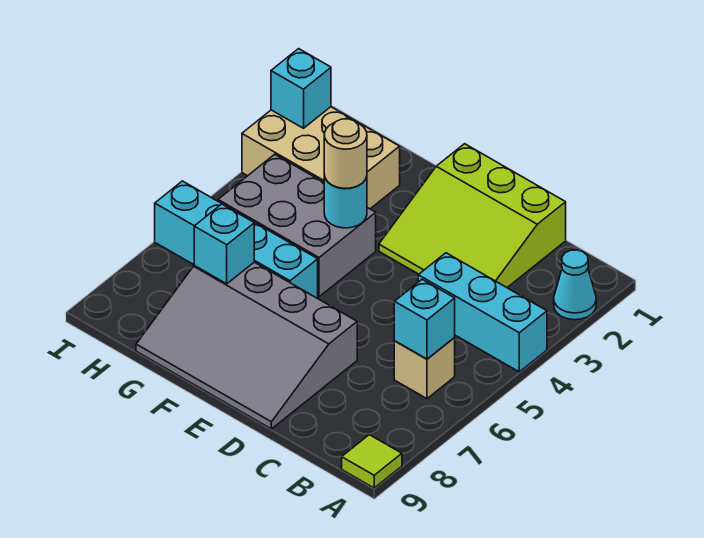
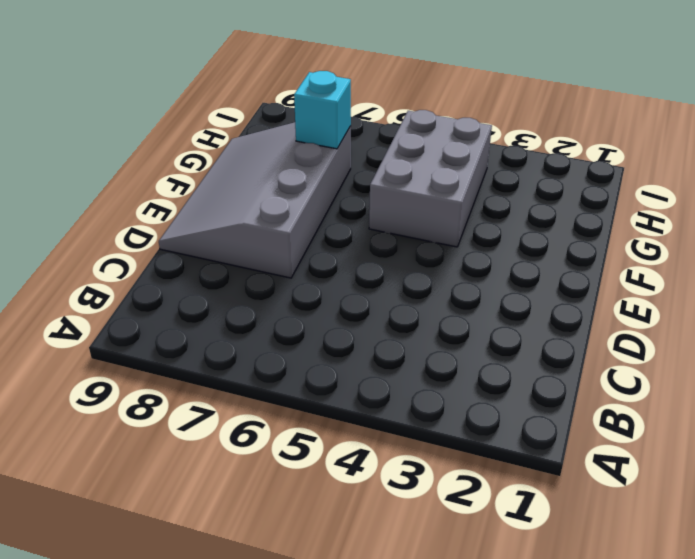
none -> cyan cone A2 level 1
none -> cyan brick A4:C4 level 1
none -> lime tile A9 level 1

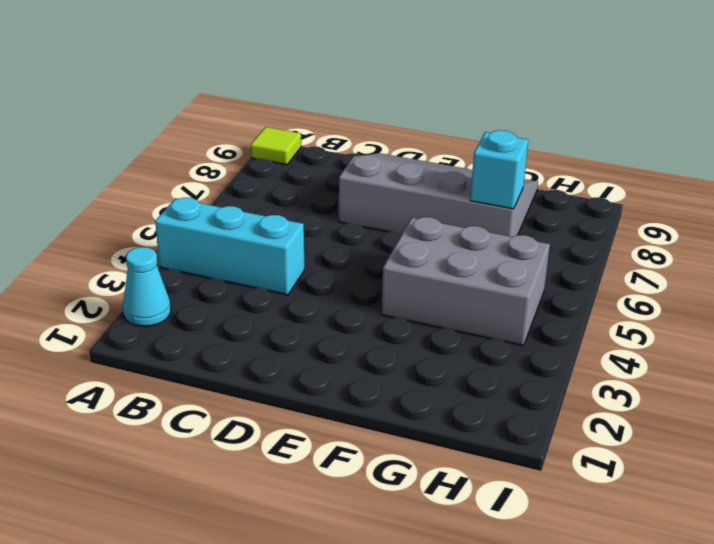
none -> tan brick B6 level 1
none -> lime slope C1:E3 level 1 top 1
none -> cyan brick F6:I6 level 1

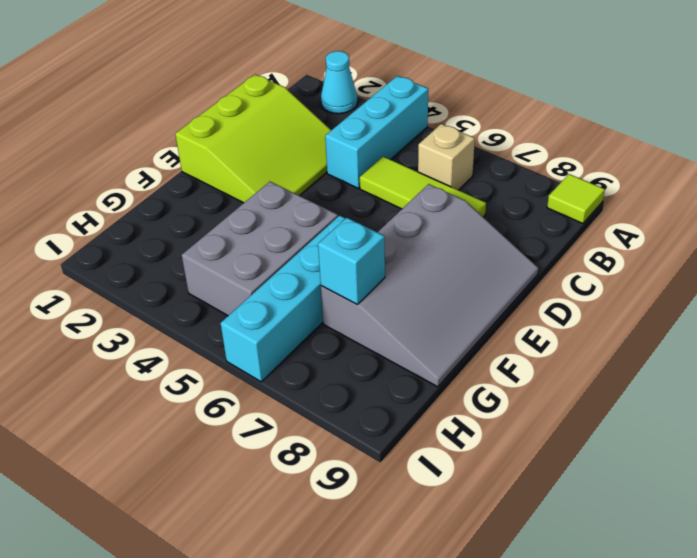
lime tile C5:C7 level 1 -> none
none -> tan brick G2:I3 level 1
none -> cyan brick B6 level 2
none -> cyan round brick F4 level 2

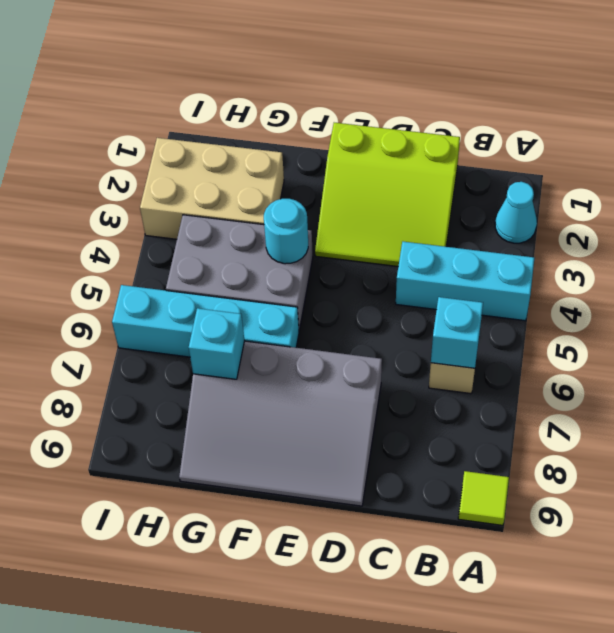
none -> cyan brick I2 level 2
none -> tan round brick F4 level 3

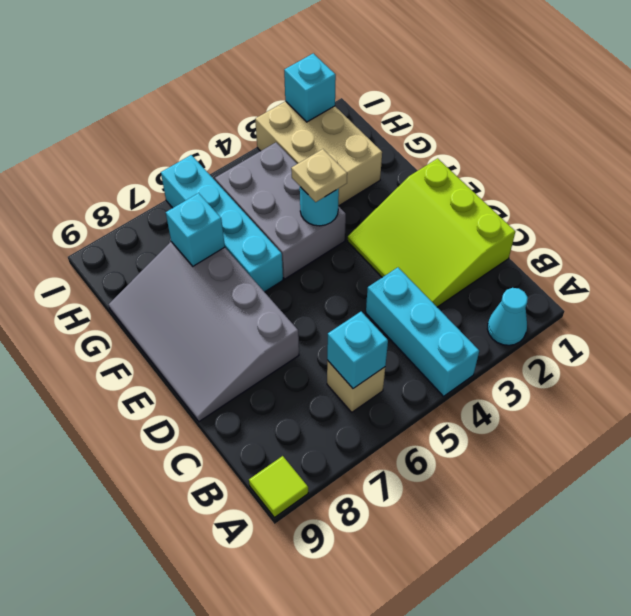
tan plate F4 level 3 -> tan round brick F4 level 3

